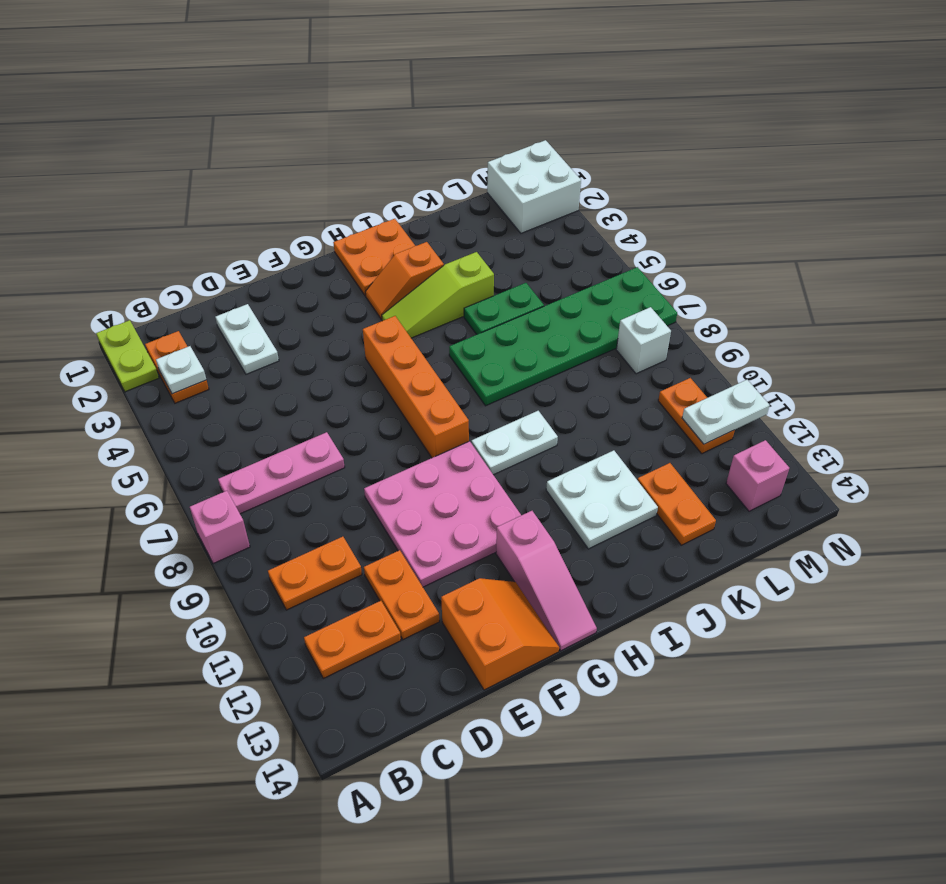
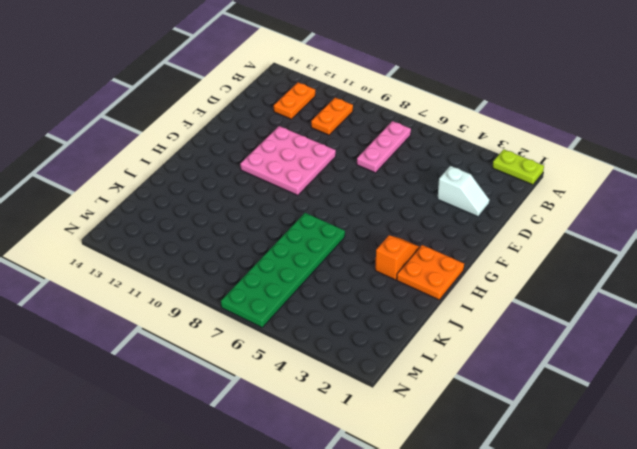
white slope D2:D3 level 1 top 3 -> white plate D2:D3 level 1
none -> pink brick A8 level 1
none -> orange plate B2:B3 level 1
none -> orange plate D11:D12 level 1

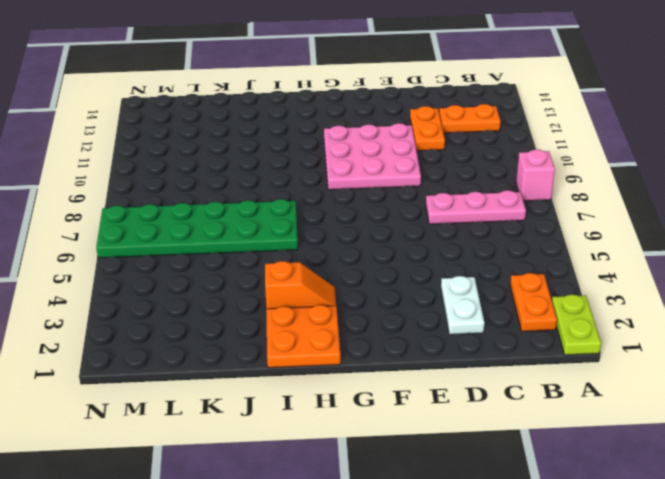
none -> orange plate B10:C10 level 1
none -> orange slope E13:F14 level 1 top E
none -> orange brick G5:G8 level 1

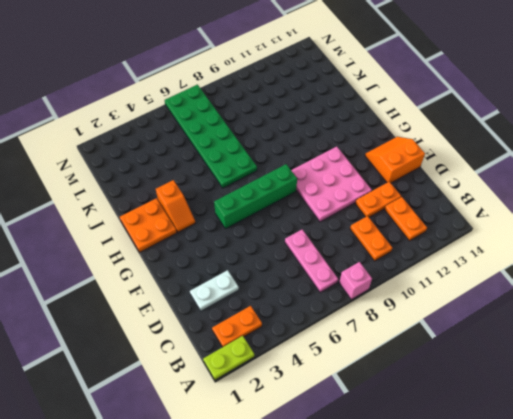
green brick G5:G8 level 1 -> orange brick G5:G8 level 1
none -> pink slope G12:G14 level 1 top 12
none -> lime slope H4:J4 level 1 top J
none -> white plate H9:I9 level 1

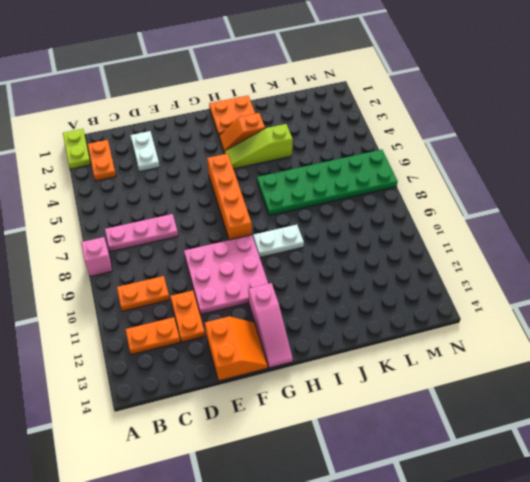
none -> white plate I11:J12 level 1
none -> green plate J5:K5 level 1
none -> orange plate K12:K13 level 1

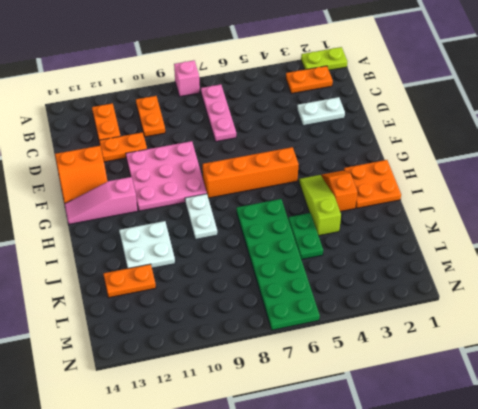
none -> white brick M1:N2 level 1
none -> white brick M8 level 1
none -> orange plate M10:M11 level 1

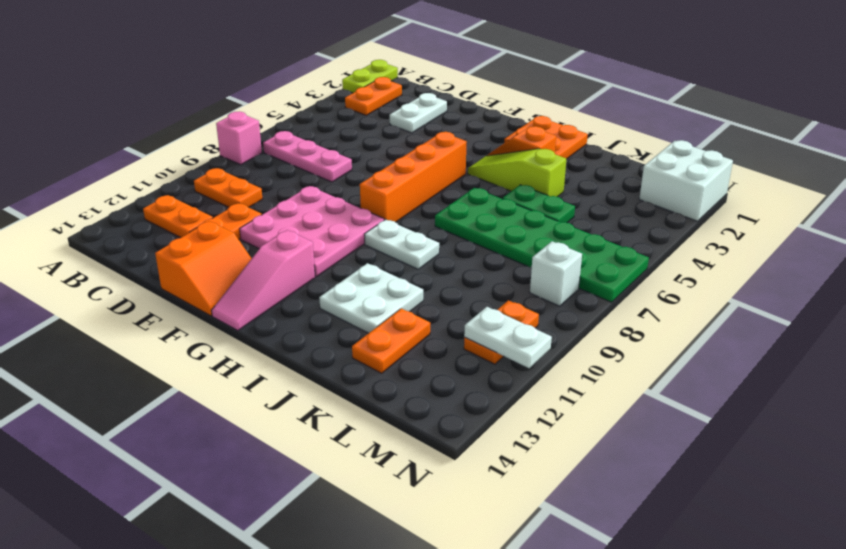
none -> pink brick M13 level 1
none -> white plate B3 level 2

